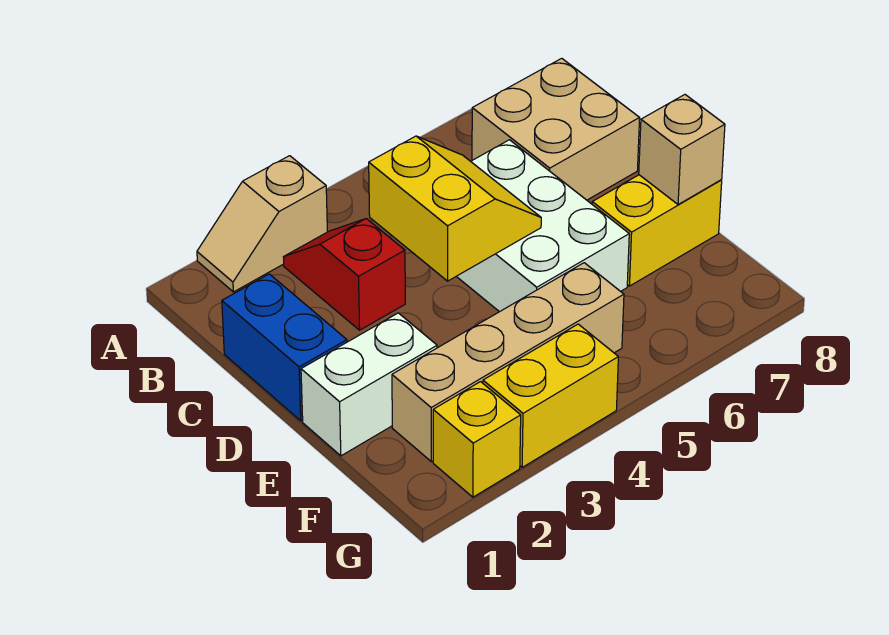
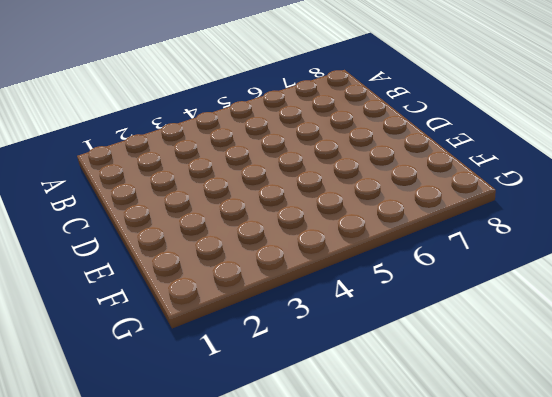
none -> tan slope A2:A3 level 1 top 3
none -> red slope B3:C3 level 1 top C
none -> tan brick B7:C8 level 1

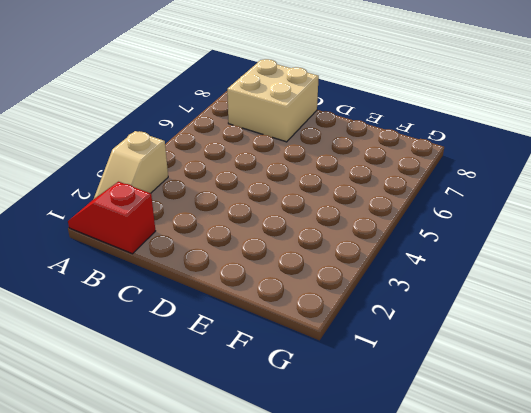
red slope A1:B1 level 1 top B -> red slope B3:C3 level 1 top C
none -> blue brick C1:D1 level 1
none -> white brick C5:E6 level 1
none -> white brick E1:E2 level 1

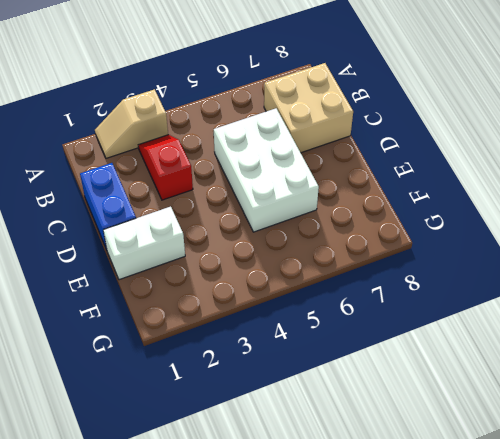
none -> yellow brick E7:E8 level 1
none -> tan brick F2:F5 level 1
none -> yellow brick G2 level 1

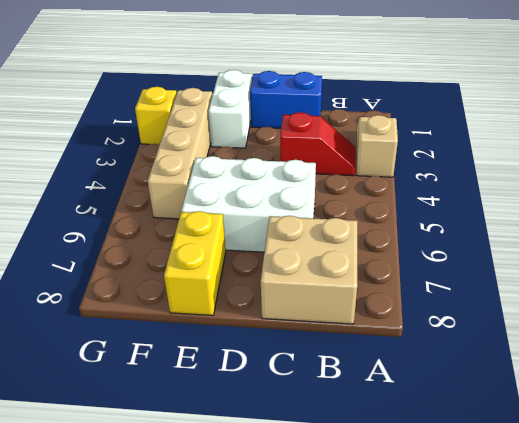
none -> yellow brick G3:G4 level 1
none -> yellow slope C4:D5 level 2 top 4
none -> tan brick E8 level 2

